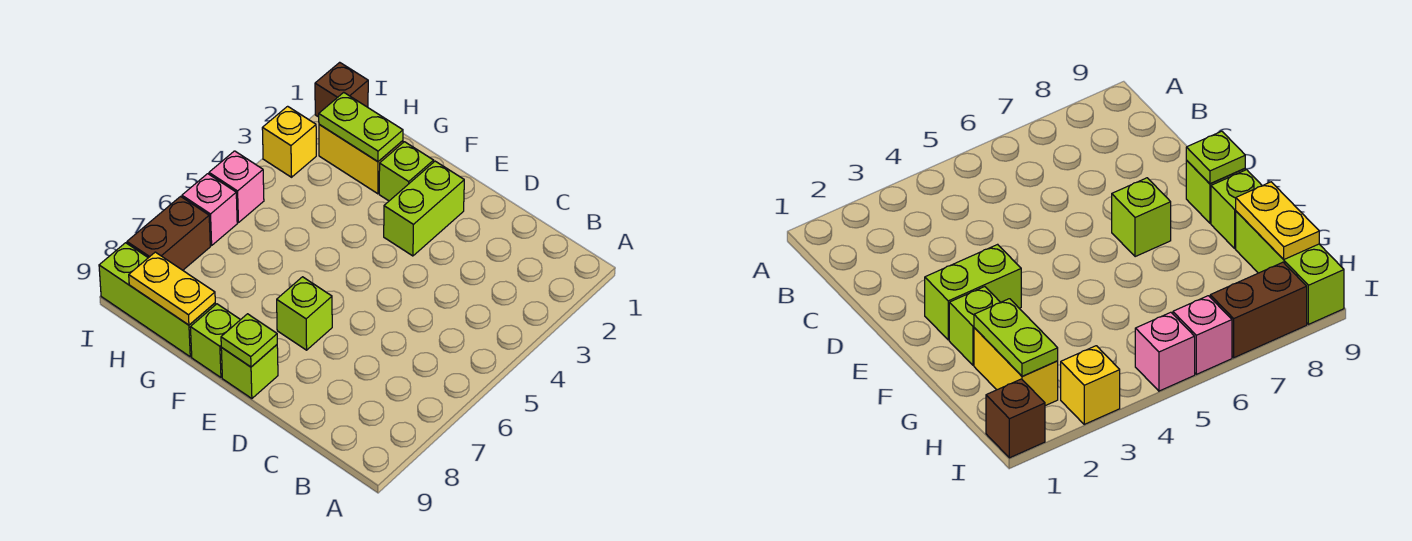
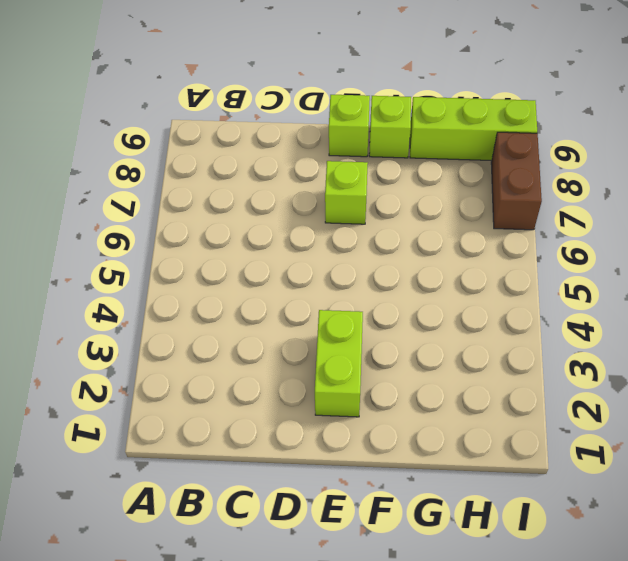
none -> lime brick F2 level 1
none -> yellow brick G2:H2 level 1
none -> brown brick I1 level 1

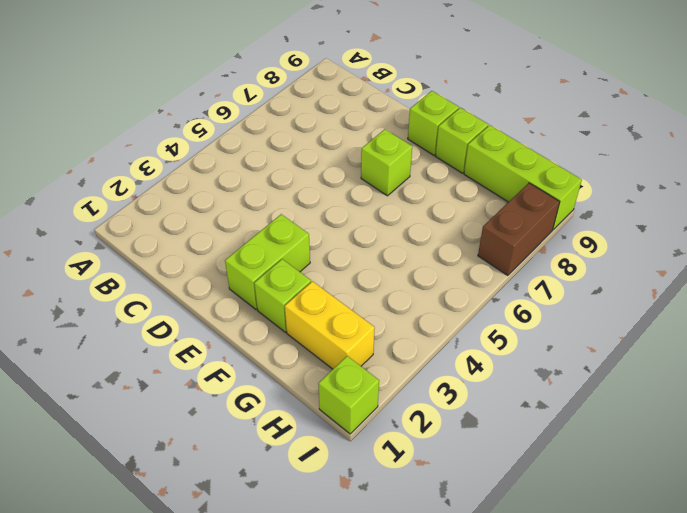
lime brick I1 level 1 -> brown brick I1 level 1
none -> yellow brick I3 level 1
none -> pink brick I5 level 1
none -> pink brick I6 level 1

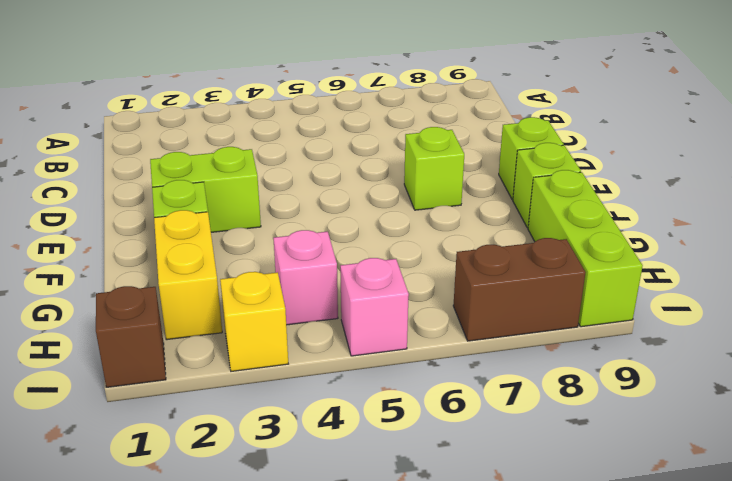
pink brick H4 level 1 -> pink brick I6 level 1
none -> lime plate E9 level 2
none -> lime plate G2:H2 level 2
none -> yellow plate G9:H9 level 2

